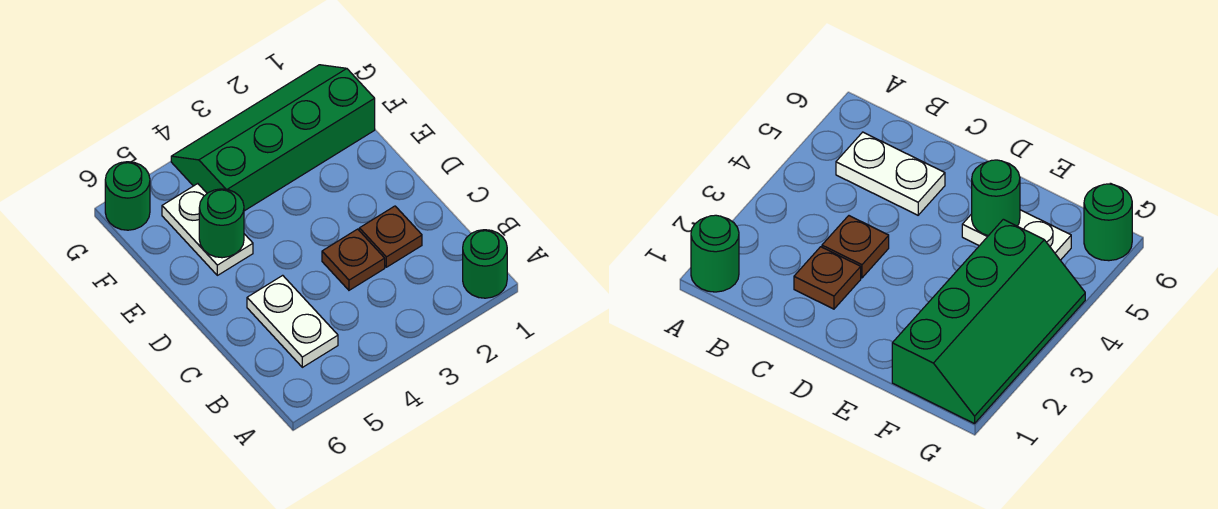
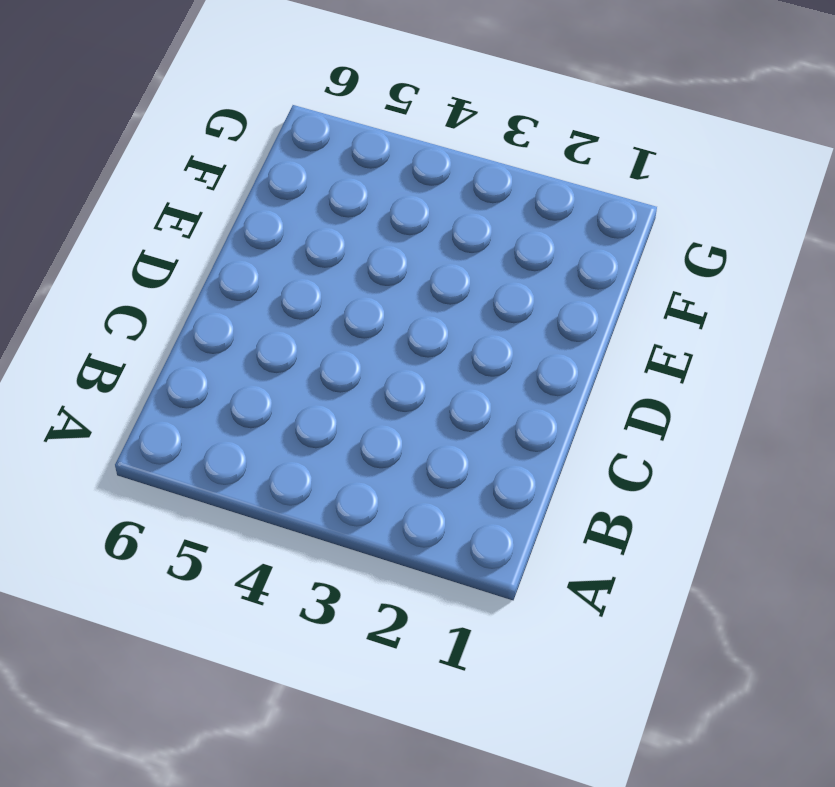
none -> green round brick A1 level 1
none -> white plate B5:C5 level 1

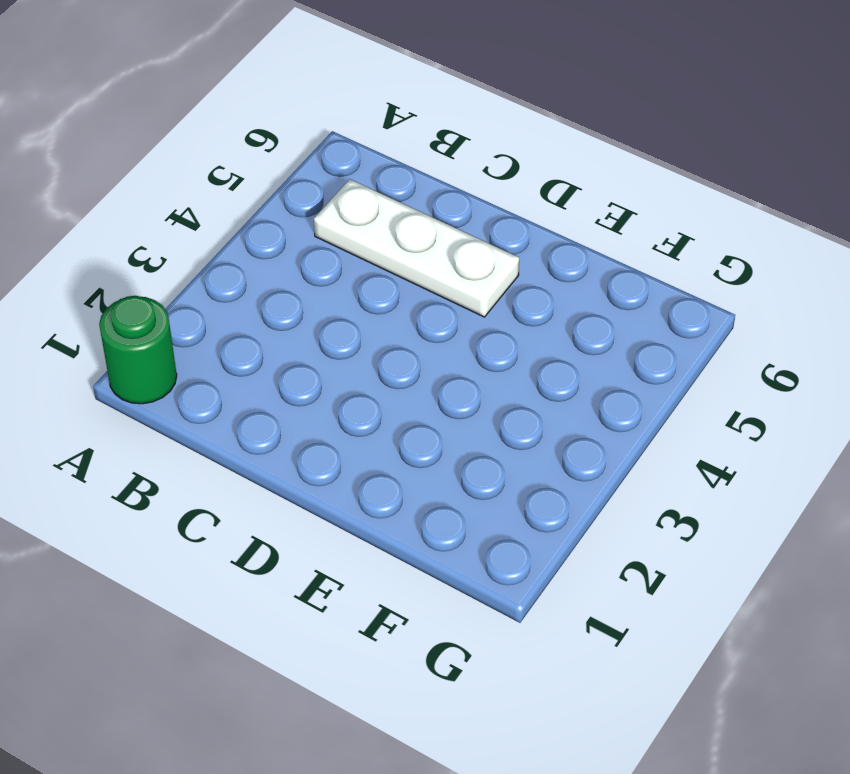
white plate B5:D5 level 1 -> white plate B5:C5 level 1
none -> brown plate C2 level 1
none -> brown plate C3 level 1

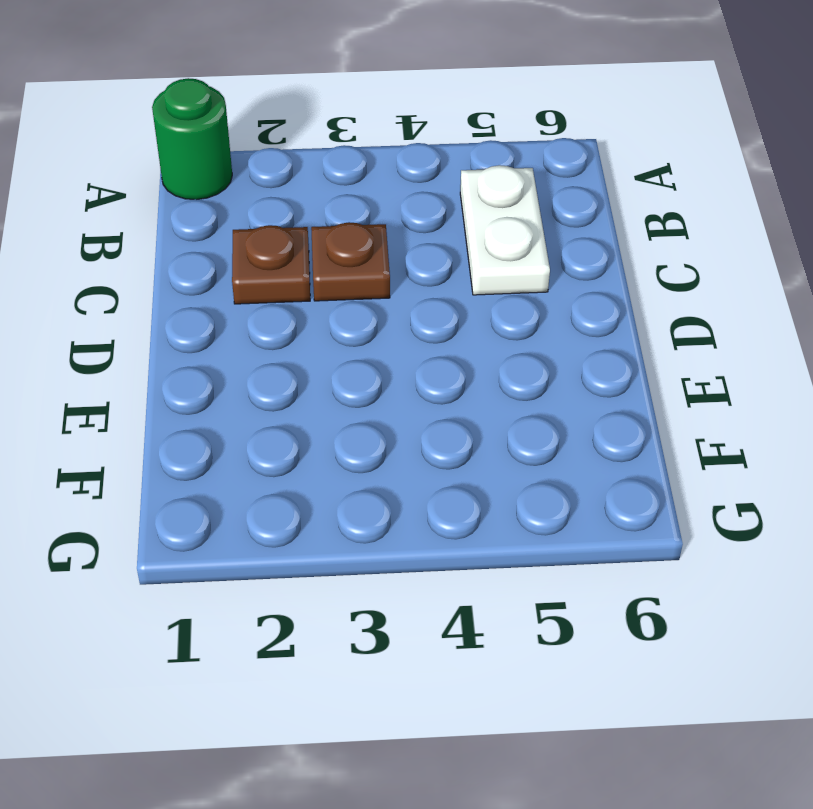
none -> white plate E5:F5 level 1
none -> green slope F1:G4 level 1 top F

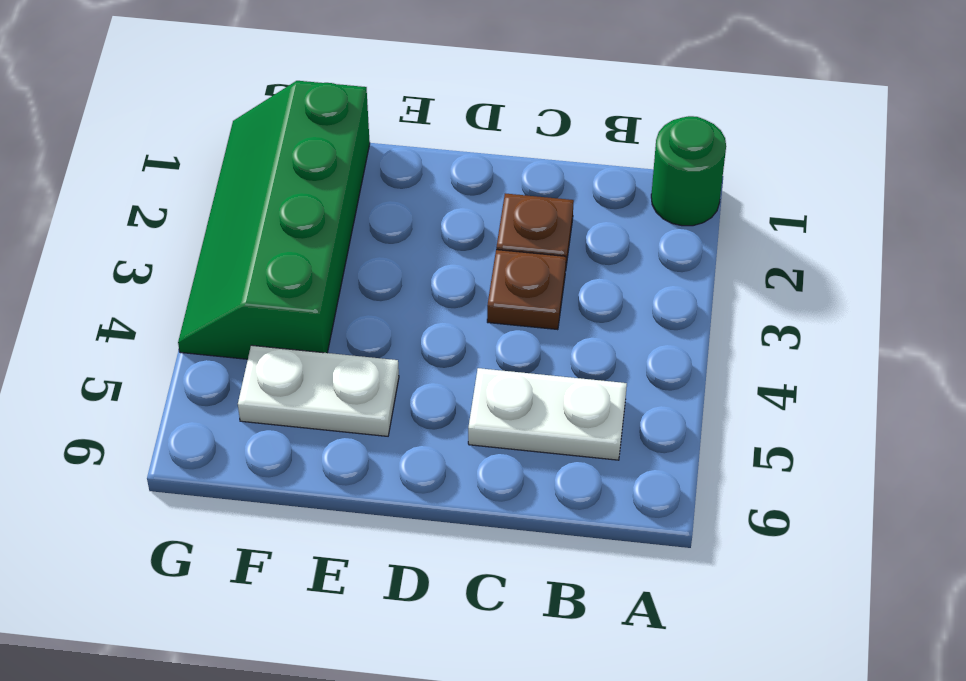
none -> green round brick G6 level 1
none -> green round brick E5 level 2

